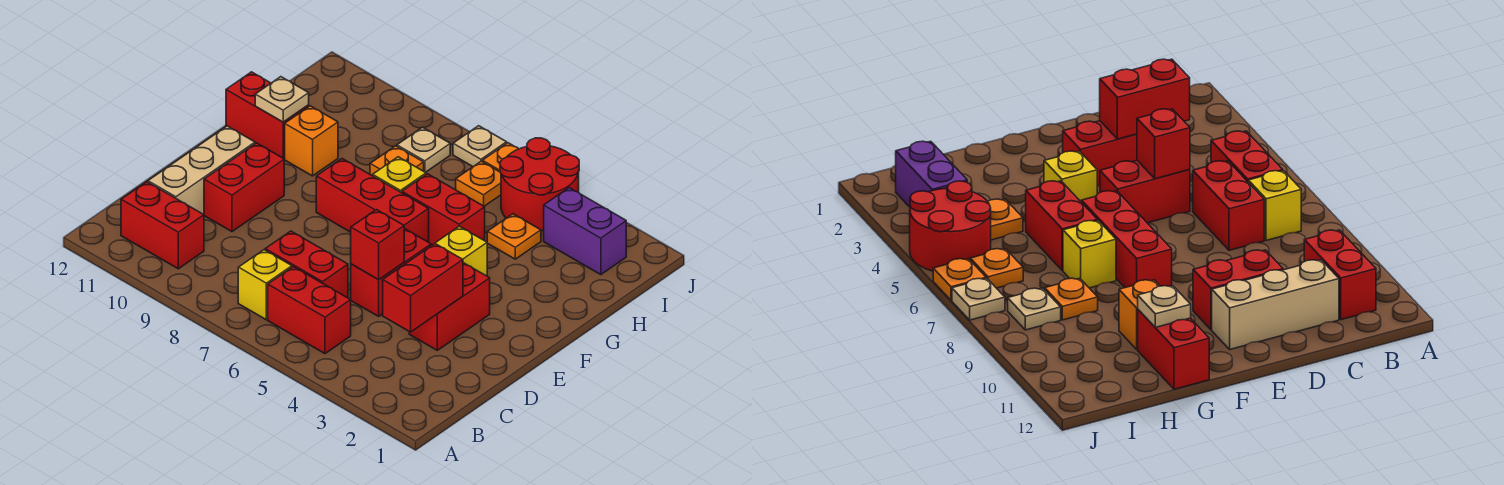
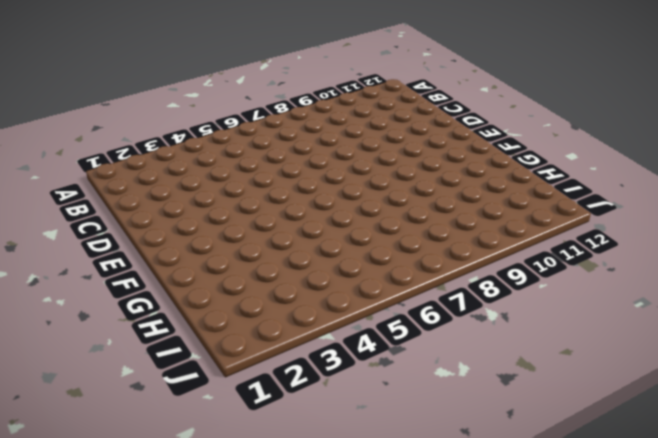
none -> red brick B5:B6 level 1
none -> yellow brick B7 level 1
none -> red brick B10:B11 level 1

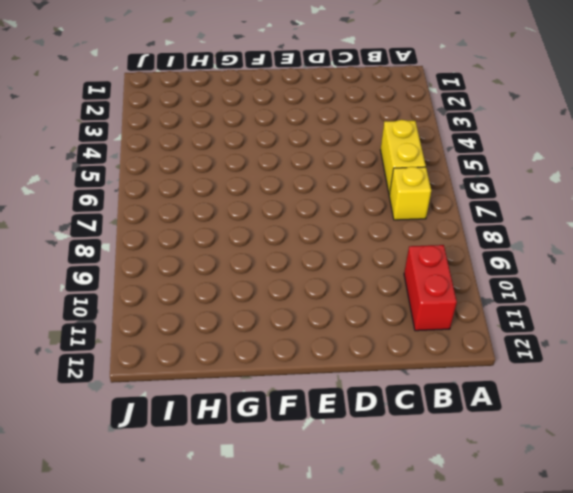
yellow brick B5:B6 level 1 -> red brick B5:B6 level 1
none -> red brick C6:C7 level 1
none -> tan brick C11:E11 level 1
none -> red brick D3:E3 level 1

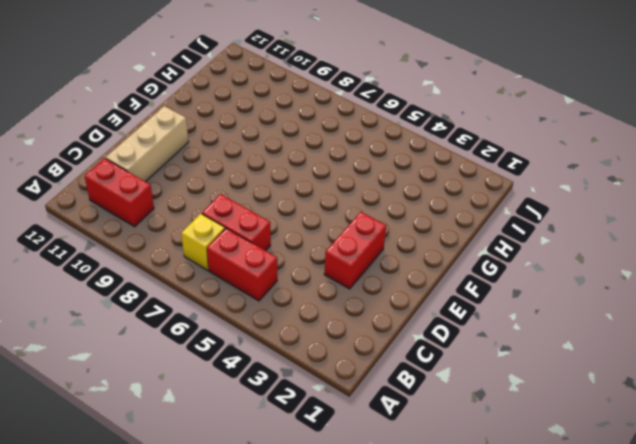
none -> red brick D5:E5 level 1
none -> red brick D10:E10 level 1
none -> yellow brick F4 level 1

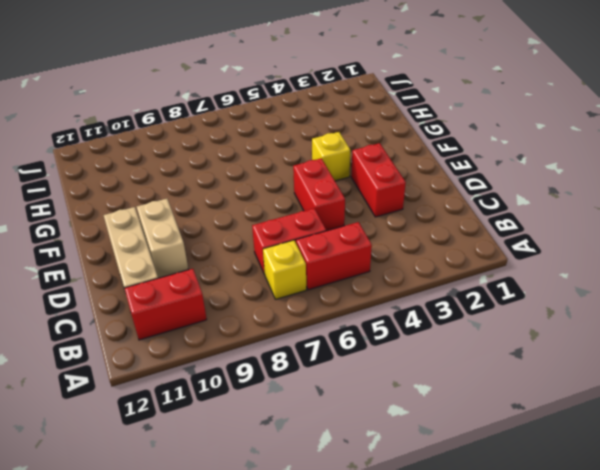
tan brick D10:E10 level 1 -> red brick D10:E10 level 1
none -> red brick F6:F8 level 1
none -> red brick G5:G6 level 1
none -> yellow brick G7 level 1

